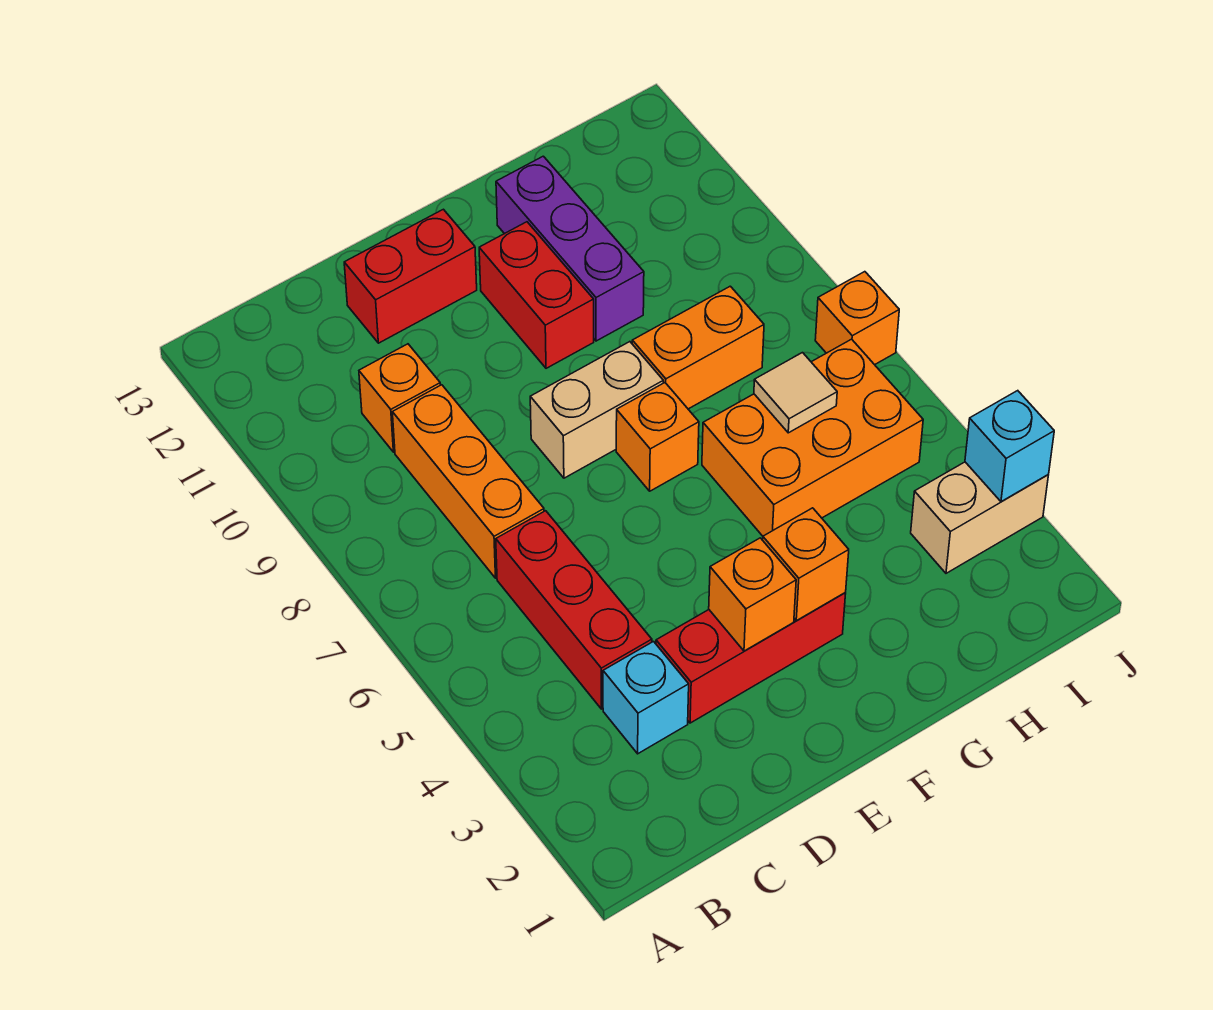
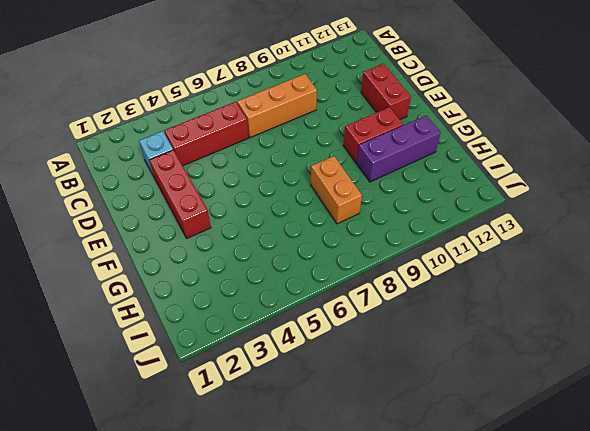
none -> orange brick C10 level 1
none -> tan brick E8:F8 level 1
none -> orange brick F7 level 1

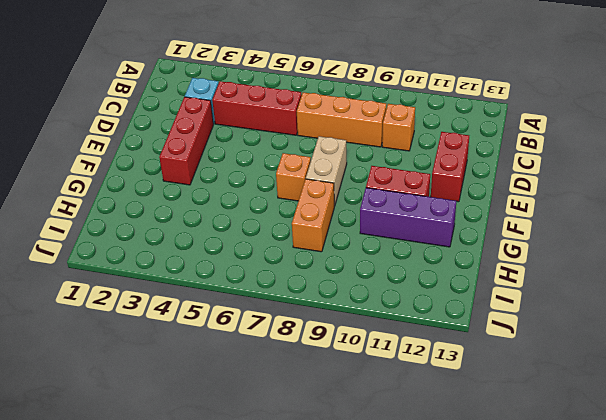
none -> orange brick G5:I6 level 1
none -> tan brick I3:J3 level 1
none -> orange brick J7 level 1

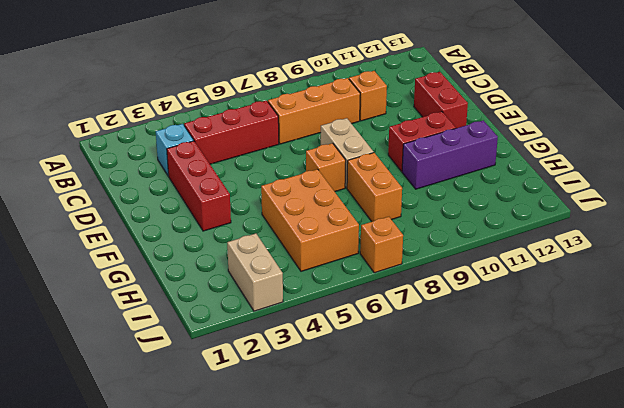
none -> orange brick E3 level 2
none -> orange brick F3 level 2
none -> tan tile H6 level 2

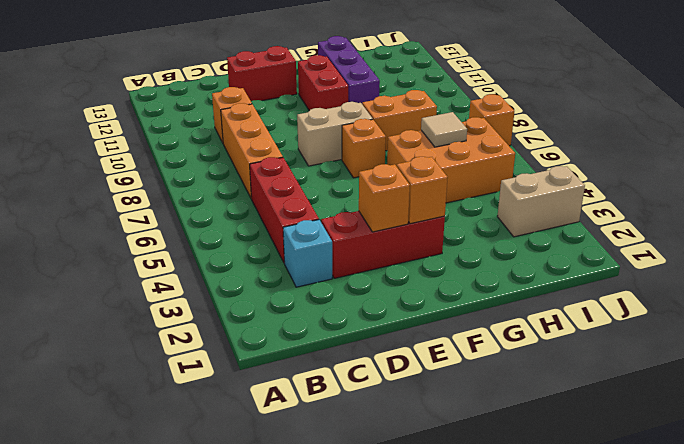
none -> cyan brick J3 level 2

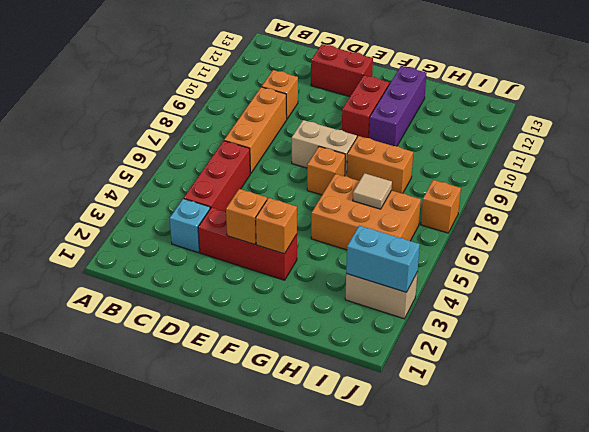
cyan brick I3:J3 level 2 -> cyan brick J3 level 2

